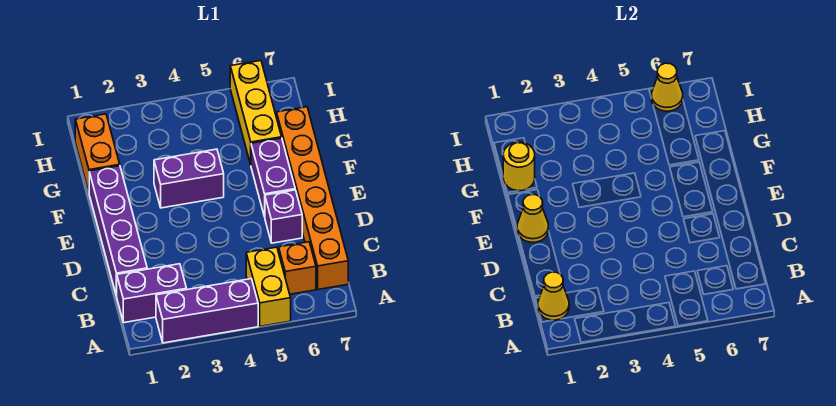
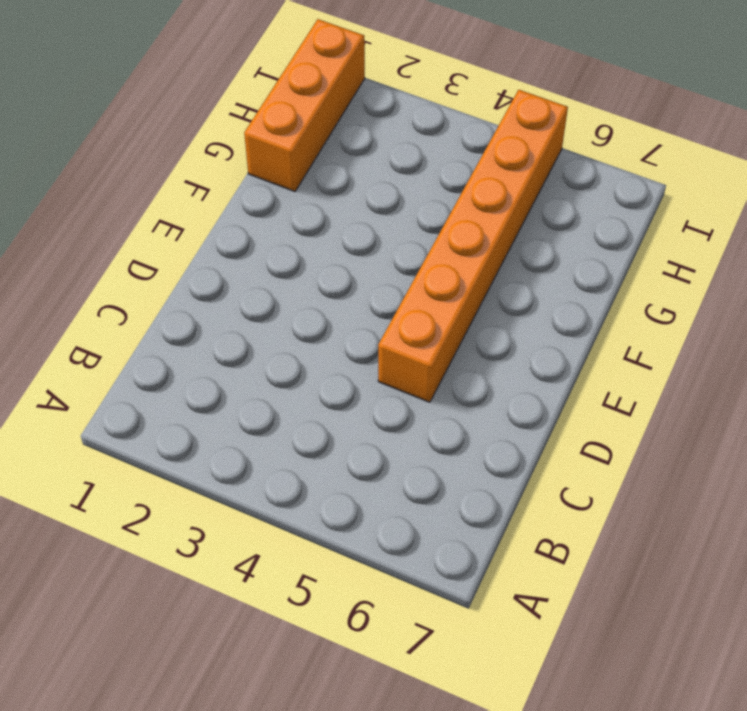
orange brick D5:I5 level 1 -> orange brick B7:G7 level 1
orange brick G1:I1 level 1 -> orange brick G1:H1 level 1
none -> purple brick A2:A4 level 1
none -> yellow brick A5:B5 level 1
none -> purple brick B1:B2 level 1

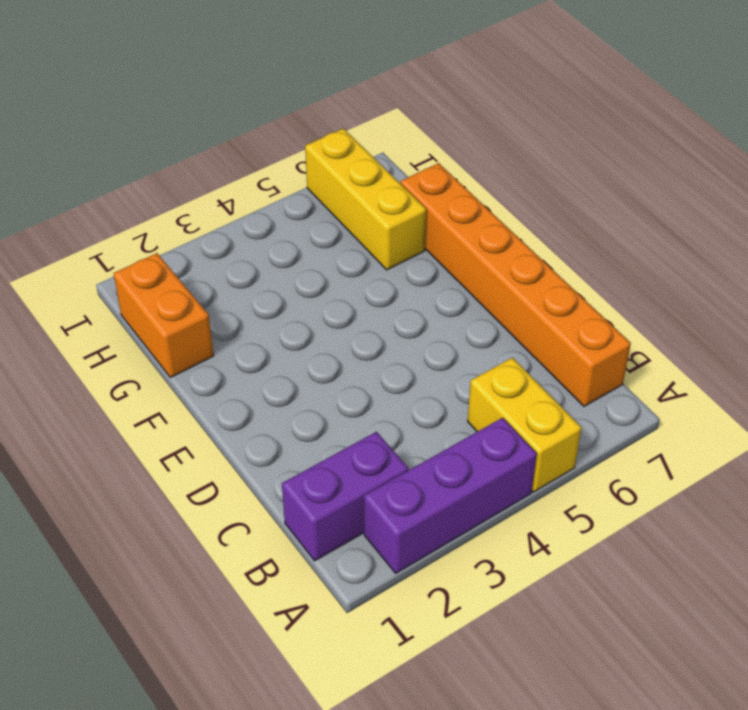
none -> orange brick B6 level 1
none -> purple brick C1:F1 level 1
none -> purple brick D6 level 1

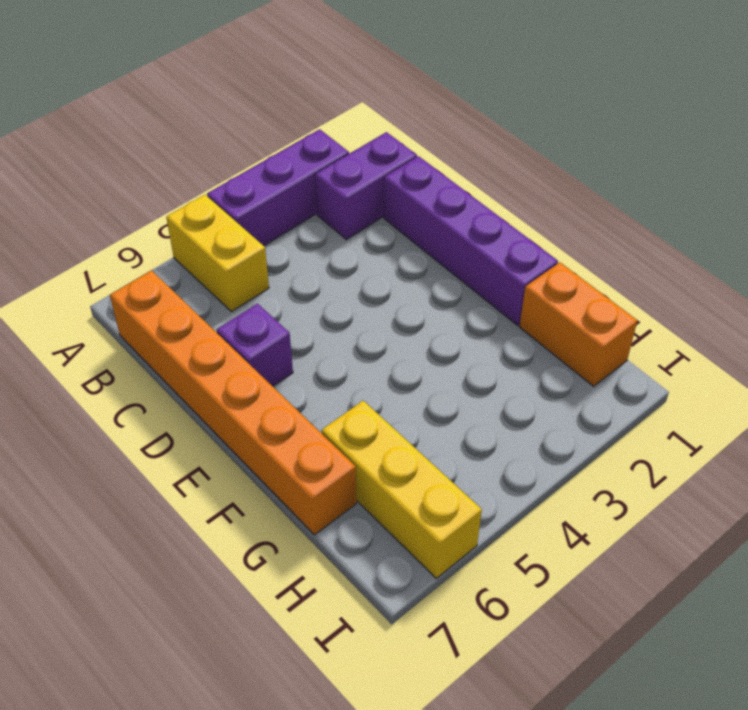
none -> orange brick B6 level 1
none -> purple brick E6:F6 level 1
none -> purple brick F3:F4 level 1

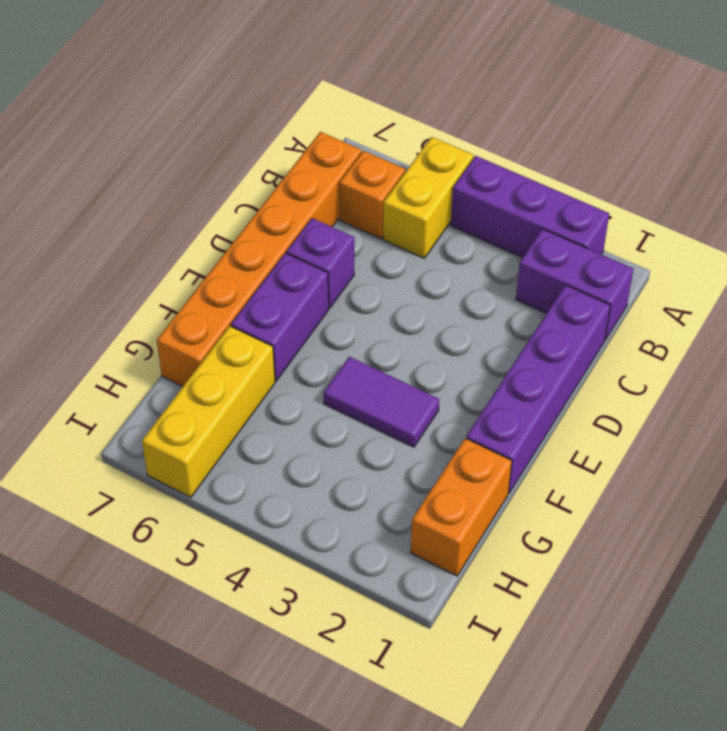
purple tile F3:F4 level 1 -> purple brick F3:F4 level 1
none -> yellow cone B1 level 2
none -> yellow cone E1 level 2
none -> yellow round brick G1 level 2

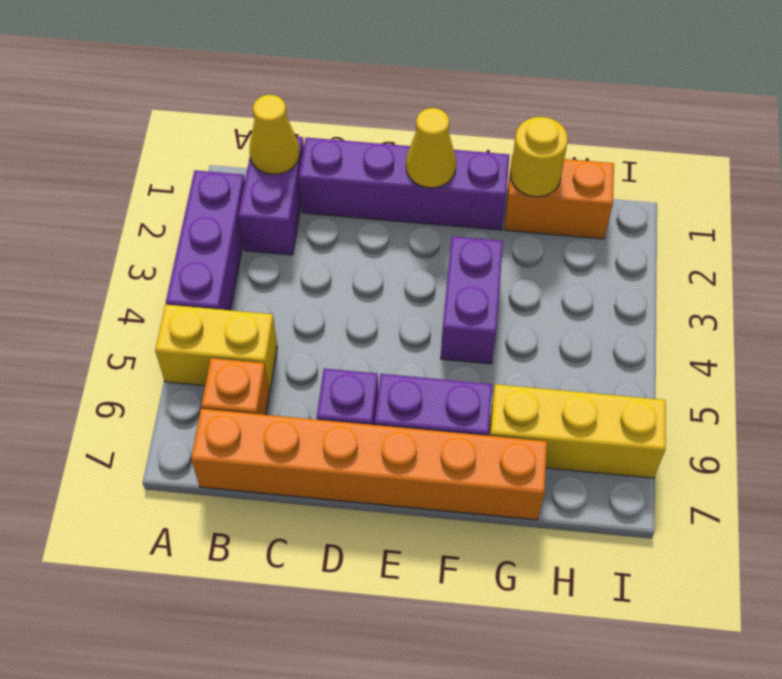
none -> yellow cone I6 level 2

